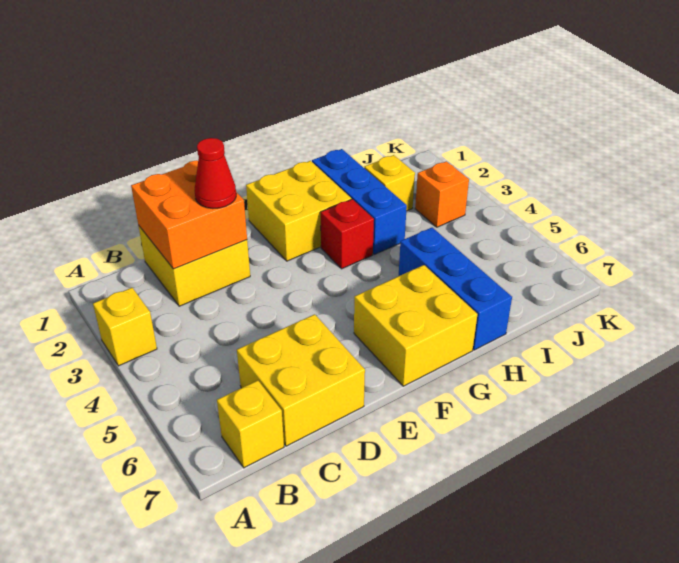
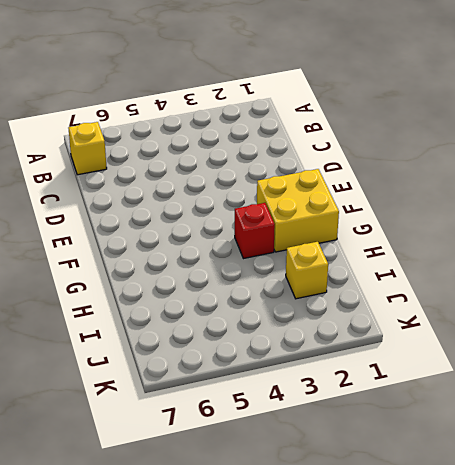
none -> yellow brick A3 level 1
none -> yellow brick C1:D2 level 1
none -> yellow brick C6:D7 level 1

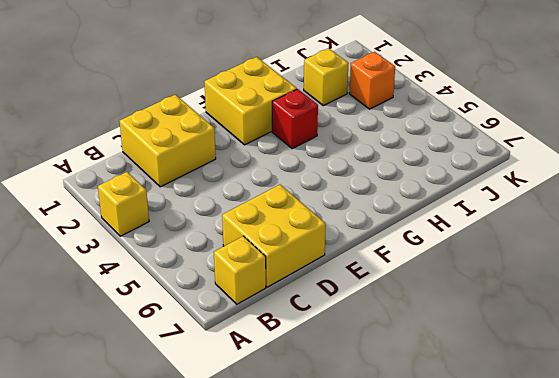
none -> yellow brick F6:G7 level 1
none -> blue brick H1:H3 level 1
none -> blue brick H5:H7 level 1

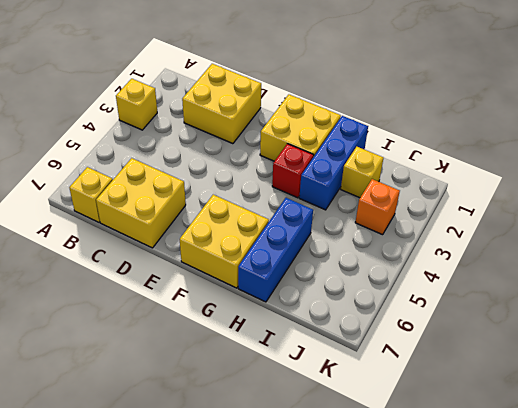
none -> orange brick C1:D2 level 2
none -> red cone D2 level 3

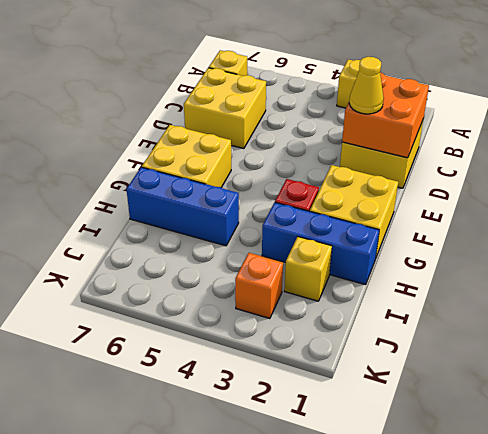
yellow cone D2 level 3 -> red cone D2 level 3

